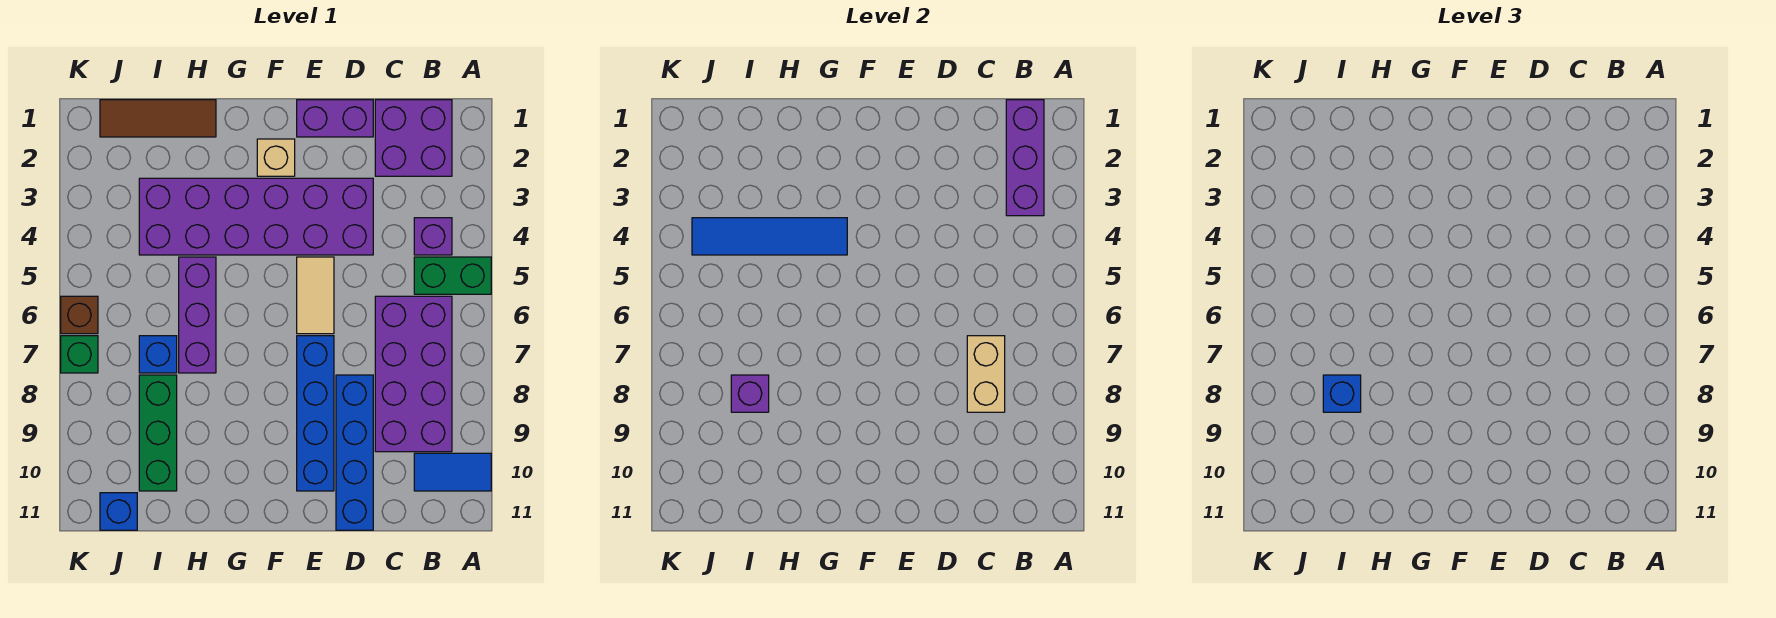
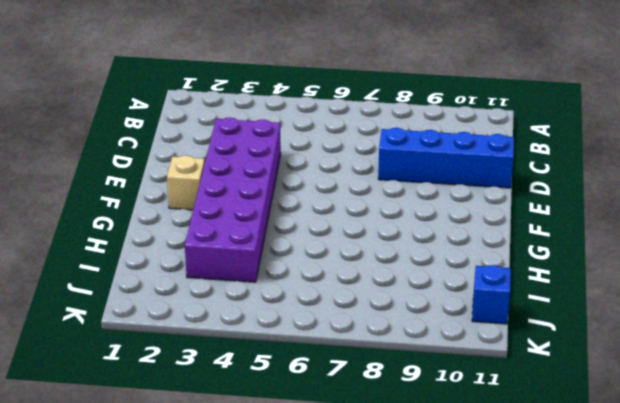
none -> green brick A5:B5 level 1
none -> blue tile A10:B10 level 1
none -> purple brick B1:C2 level 1

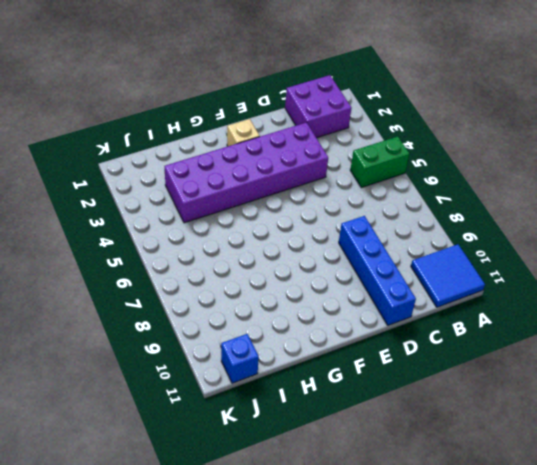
blue tile A10:B11 level 1 -> blue tile A10:B10 level 1
none -> purple brick B4 level 1
none -> purple brick B6:C9 level 1
none -> purple brick D1:E1 level 1

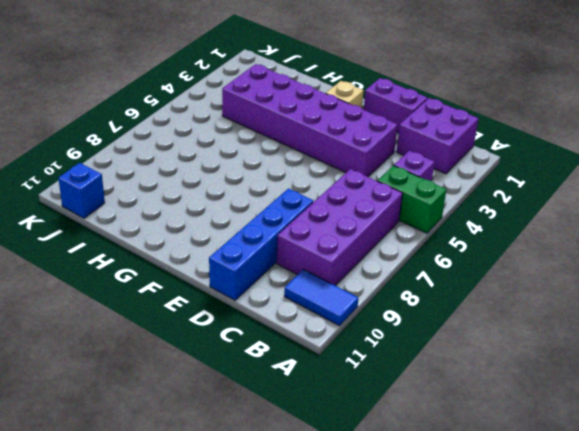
none -> tan tile E5:E6 level 1
none -> blue brick E7:E10 level 1
none -> brown tile H1:J1 level 1

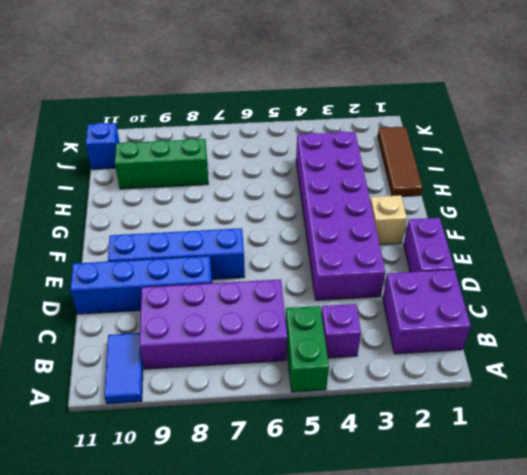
none -> tan tile E5:E6 level 1
none -> purple brick H5:H7 level 1
none -> blue brick I7 level 1

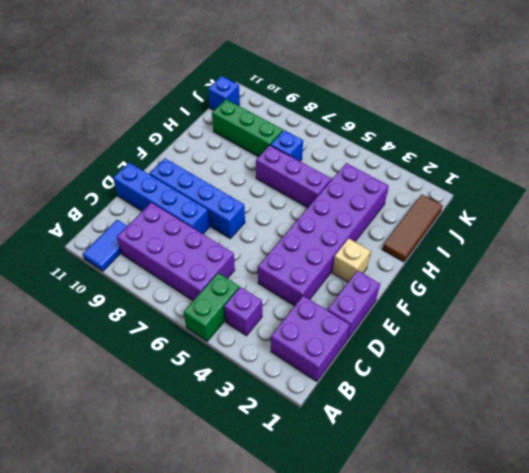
none -> tan tile E5:E6 level 1
none -> brown brick K6 level 1
none -> green brick K7 level 1

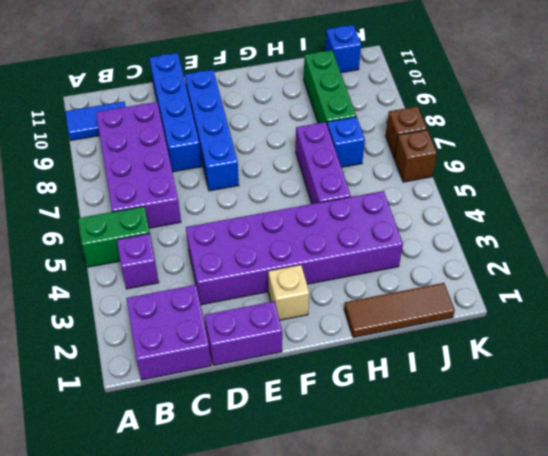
brown brick K7 level 1 -> green brick K7 level 1
none -> tan tile E5:E6 level 1
none -> purple brick B1:B3 level 2
none -> tan brick C7:C8 level 2

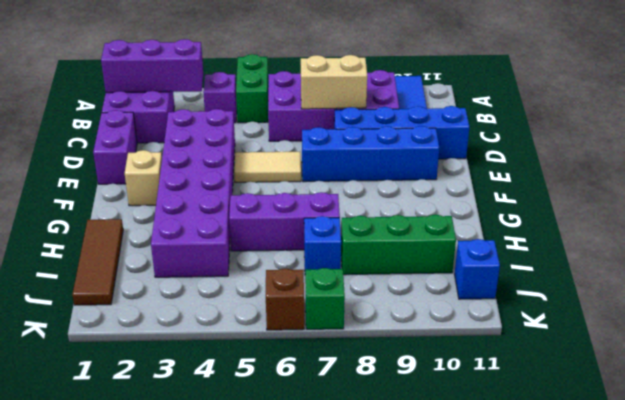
none -> blue tile G4:J4 level 2
none -> purple brick I8 level 2
none -> blue brick I8 level 3

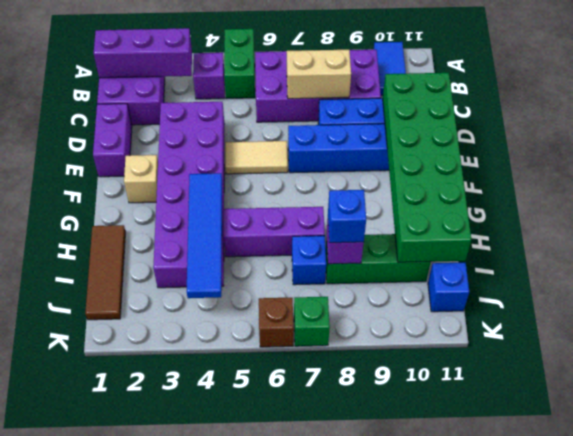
green brick D10:I11 level 2 -> none

